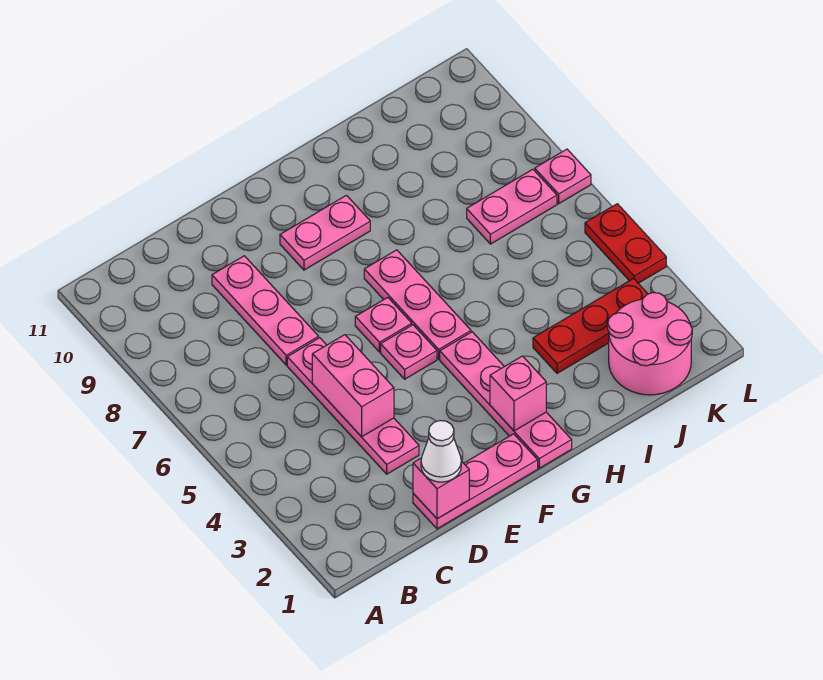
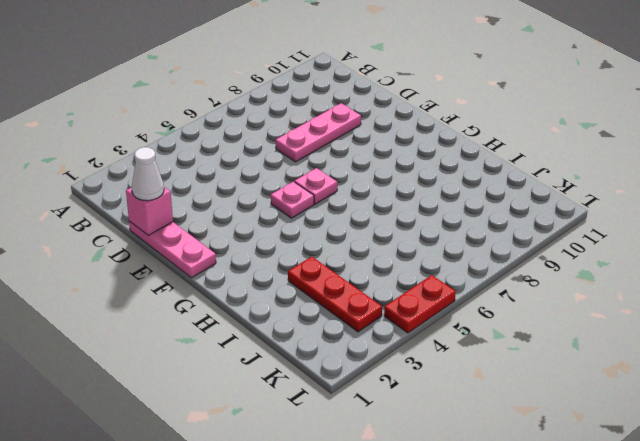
none -> pink plate D3:D6 level 1
none -> pink plate F9:G9 level 1
none -> pink plate G1:G4 level 1

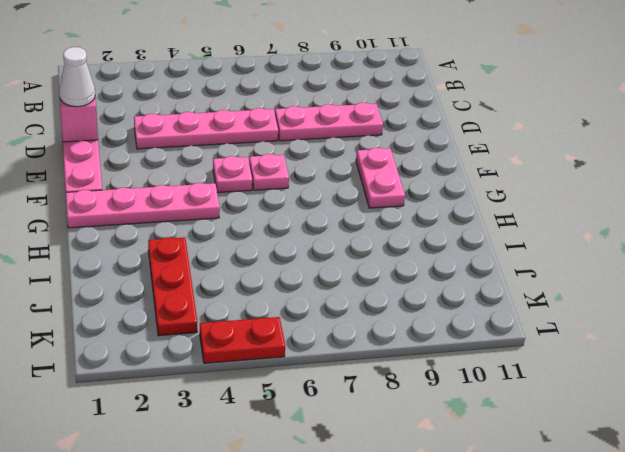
none -> pink plate G5:G7 level 1
none -> pink round brick J1:K2 level 1
none -> pink plate J7:K7 level 1

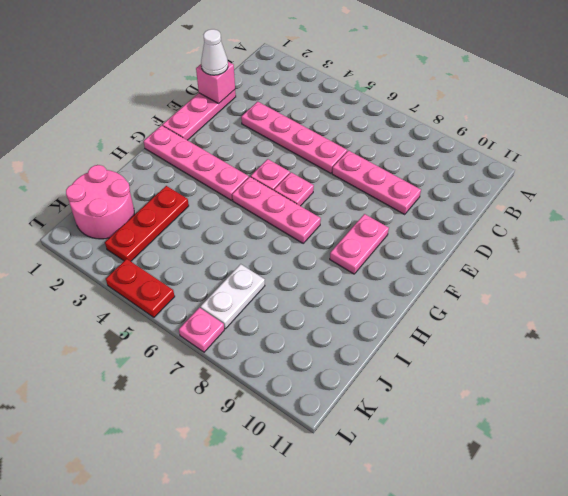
white plate J7:K7 level 1 -> pink plate J7:K7 level 1
none -> pink brick D4:D5 level 2
none -> pink brick G2 level 2

